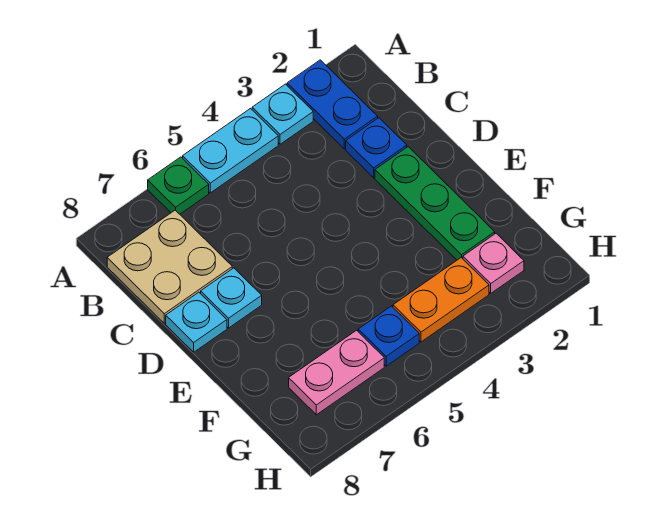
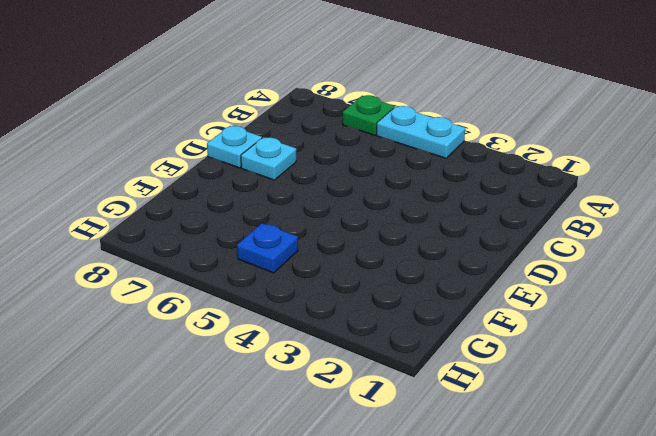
none -> blue plate A2:B2 level 1
none -> cyan plate A3 level 1
none -> tan plate B7:C8 level 1

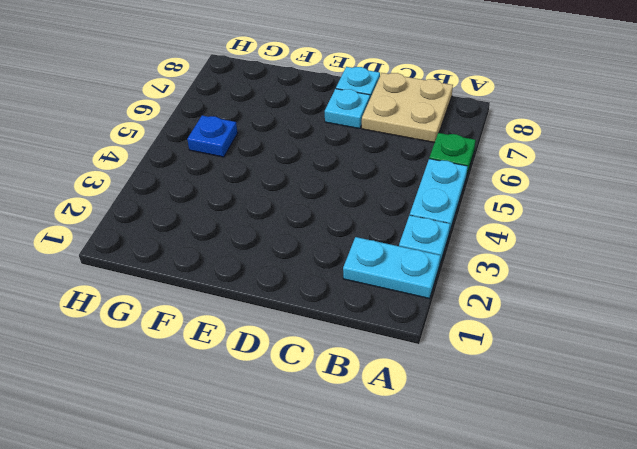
cyan plate A2:B2 level 1 -> blue plate A2:B2 level 1
none -> blue plate C2 level 1
none -> green plate D2:F2 level 1
none -> pink plate G2 level 1

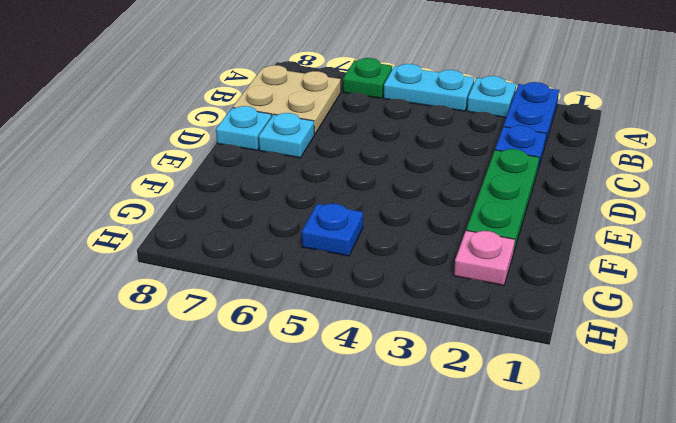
none -> orange plate G3:G4 level 1
none -> pink plate G6:G7 level 1

